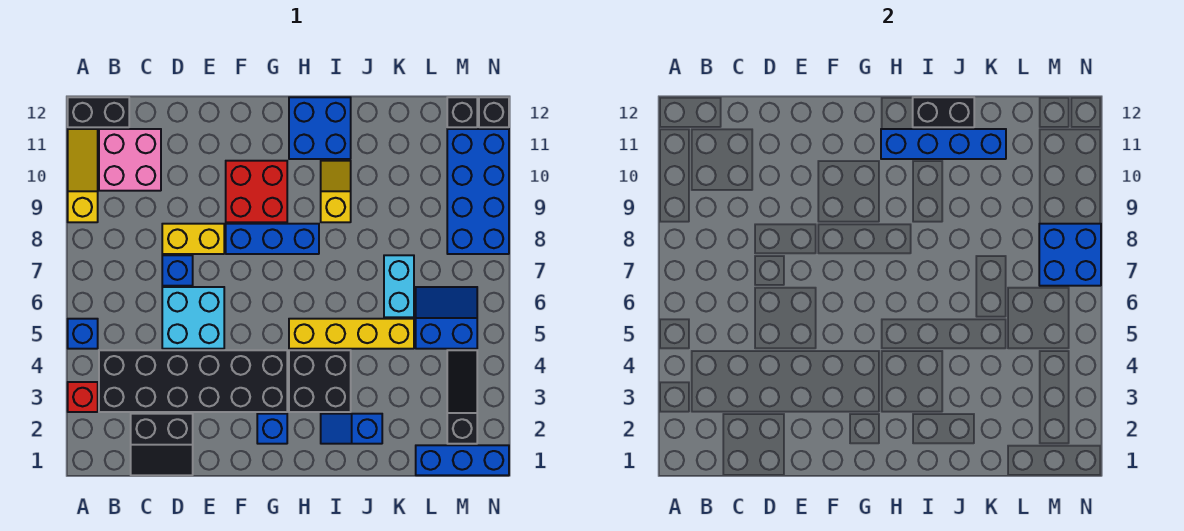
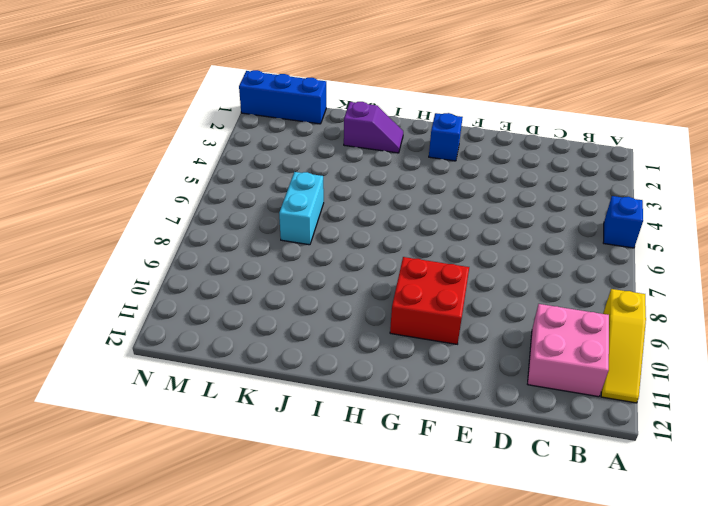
purple slope I2:J2 level 1 top J -> blue slope I2:J2 level 1 top J
none -> red brick A3 level 1
none -> black brick A12:B12 level 1
none -> black brick B3:G4 level 1

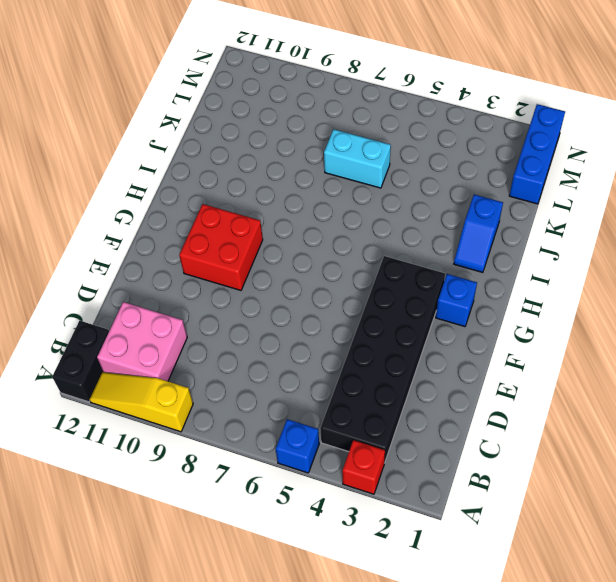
none -> black slope C1:D2 level 1 top 2
none -> cyan brick D5:E6 level 1
none -> blue brick D7 level 1

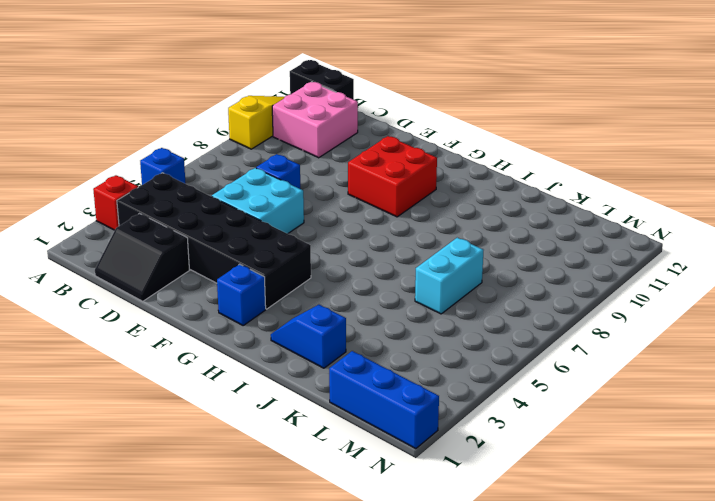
none -> yellow brick D8:E8 level 1
none -> blue brick F8:H8 level 1
none -> black brick H3:I4 level 1

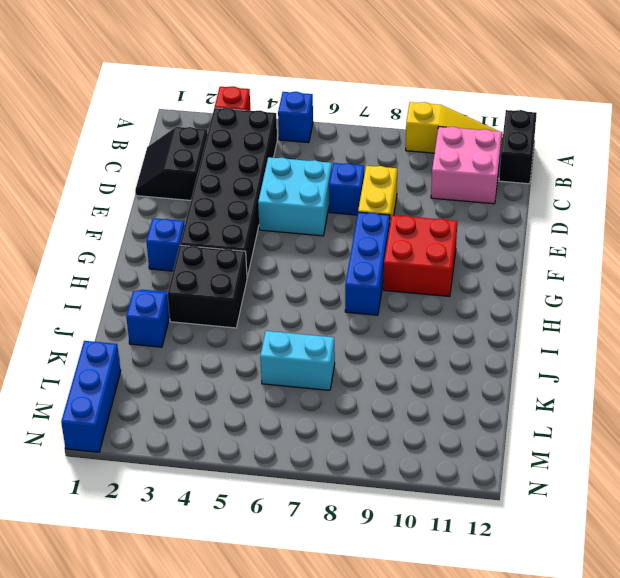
none -> yellow brick H5:K5 level 1
none -> blue brick H11:I12 level 1
none -> yellow slope I9:I10 level 1 top 9

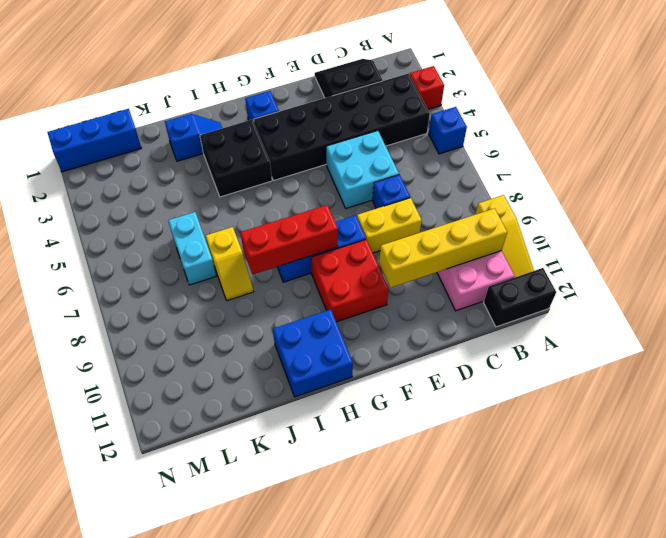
yellow brick B10:E10 level 2 -> yellow brick H5:K5 level 1
red brick G8:I8 level 2 -> none
yellow slope J7:J8 level 1 top 7 -> yellow slope I9:I10 level 1 top 9
none -> blue slope L5:M6 level 1 top 5
none -> black slope M2:M4 level 1 top 2
none -> blue brick M8:N11 level 1

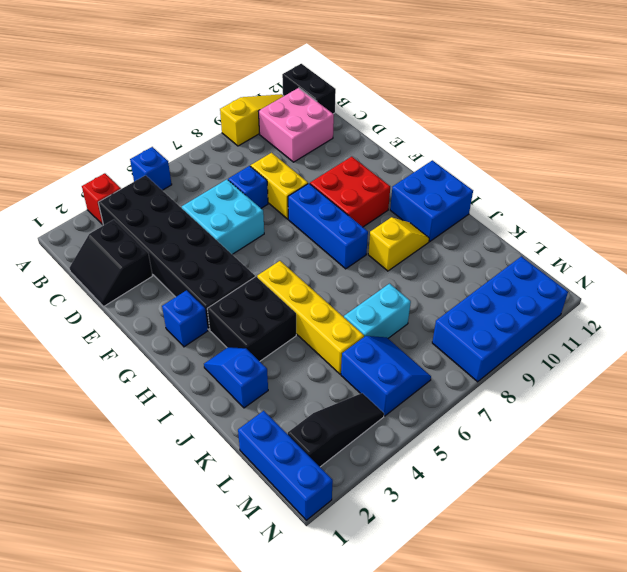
none -> black brick M12 level 1
none -> black brick N12 level 1
none -> blue brick H11:K11 level 2

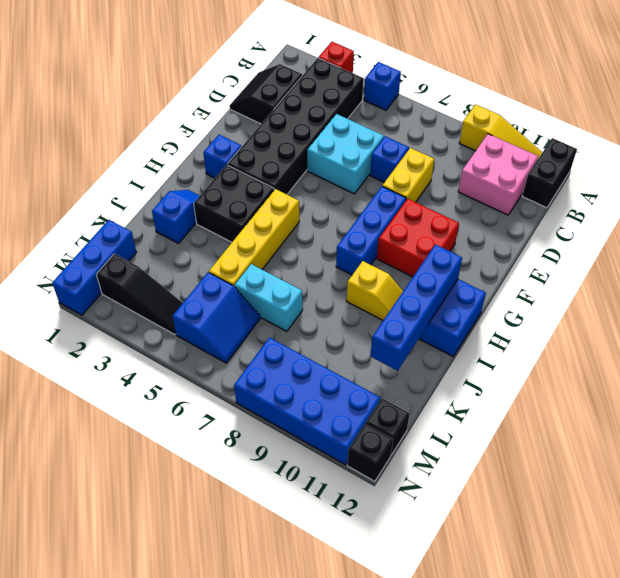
none -> black brick I12:J12 level 2
none -> blue brick M7:N8 level 2

